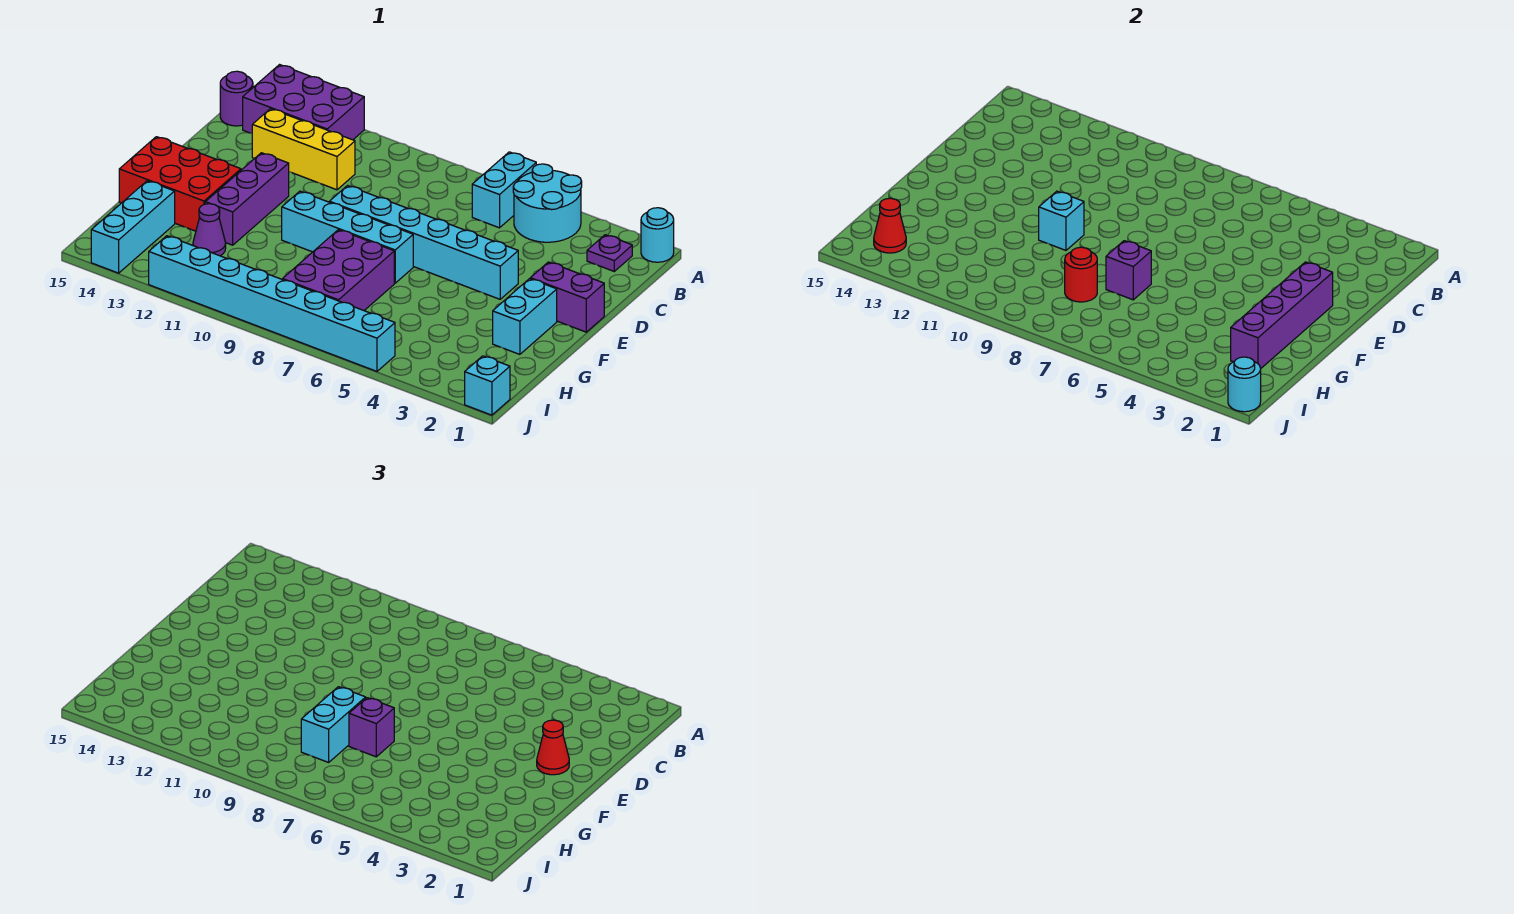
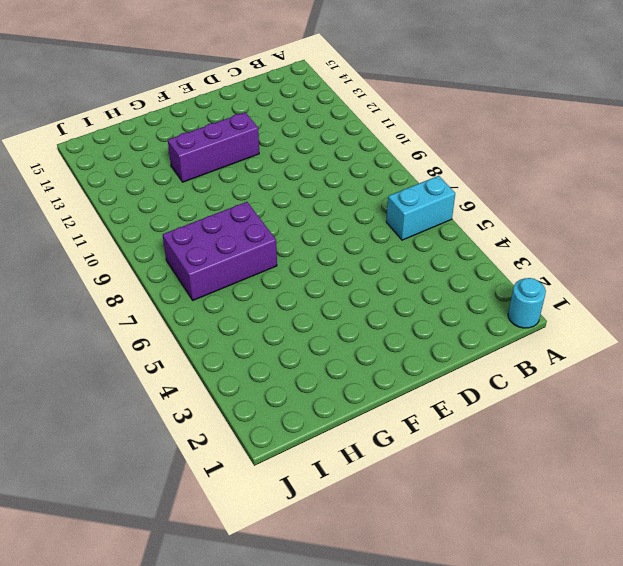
none -> cyan round brick A4:B5 level 1
none -> purple brick A12:B14 level 1
none -> purple plate B2 level 1

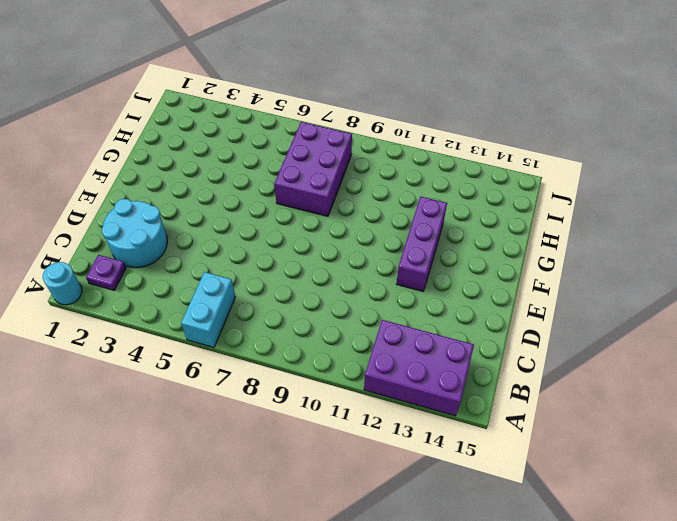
cyan round brick C2:D3 level 1 -> cyan round brick A4:B5 level 1
none -> purple round brick B15 level 1
none -> yellow brick C11:C13 level 1
none -> purple brick E1:E2 level 1

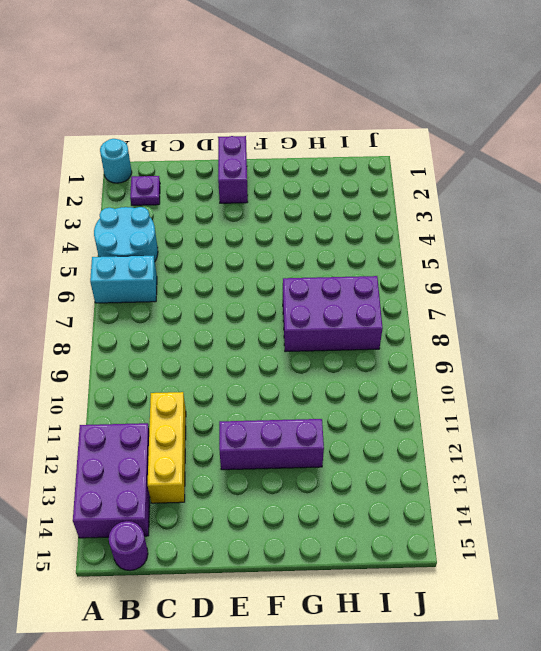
none -> cyan brick E4:E9 level 1
none -> cyan brick F2:G2 level 1
none -> cyan brick F7:F10 level 1

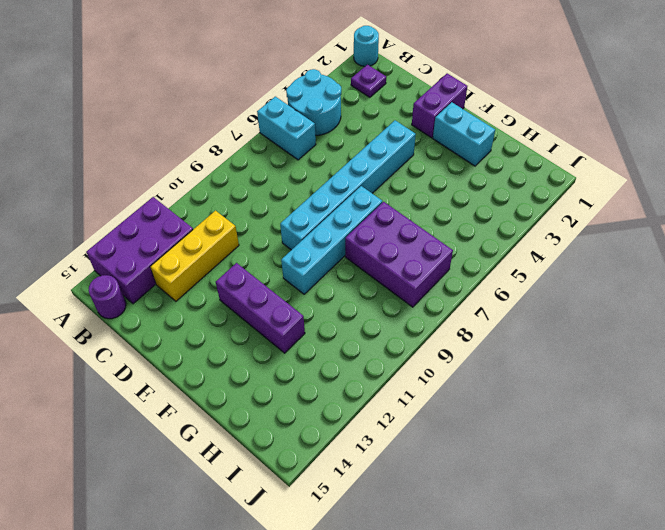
none -> red brick F13:G15 level 1
none -> purple cone H12 level 1
none -> cyan brick H14:J14 level 1

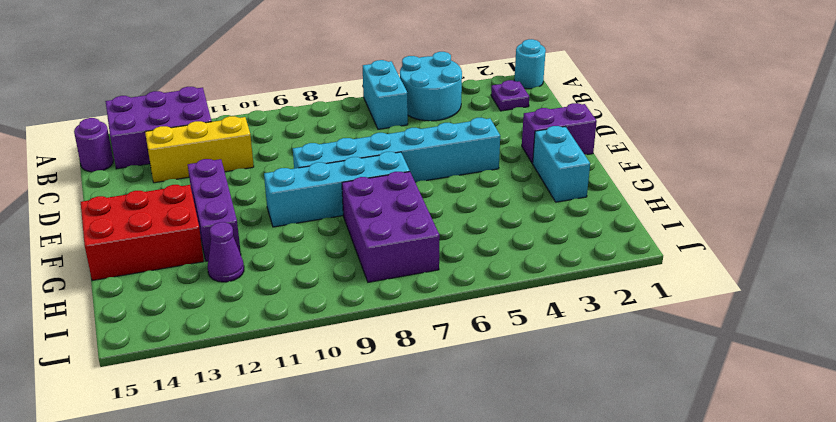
none -> cyan brick H14:J14 level 1
none -> cyan brick J1 level 1
none -> cyan brick J5:J12 level 1

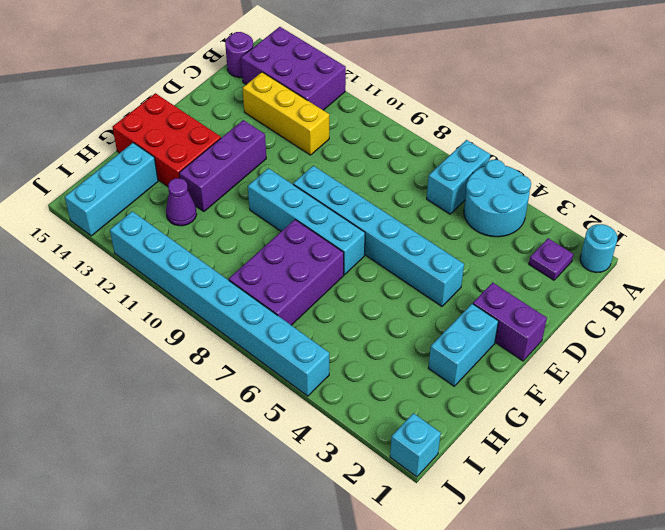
none -> purple brick E2:H2 level 2
none -> cyan brick F10 level 2
none -> purple brick G7 level 2

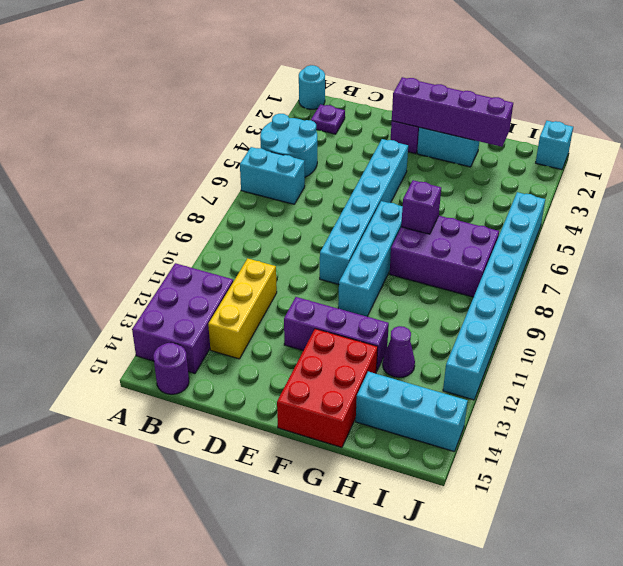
none -> cyan brick F10 level 2
none -> red round brick H8 level 2
none -> red cone I14 level 2

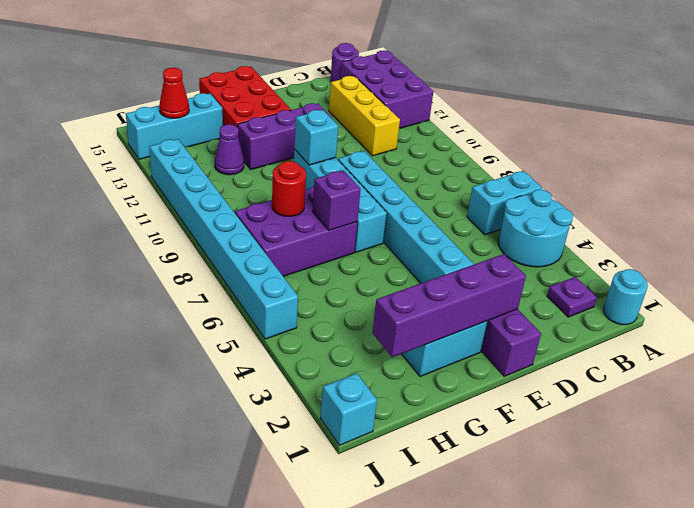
none -> cyan round brick J1 level 2
none -> red cone E2 level 3
none -> purple brick G7 level 3

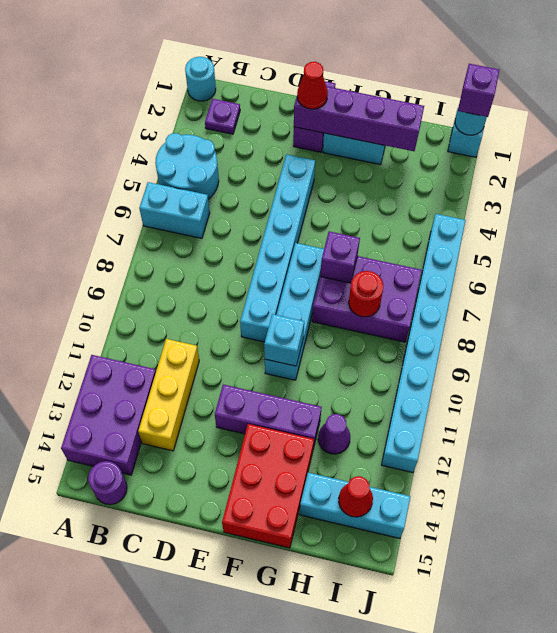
purple brick J1 level 3 -> purple brick G7 level 3
none -> cyan brick G8:H8 level 3

